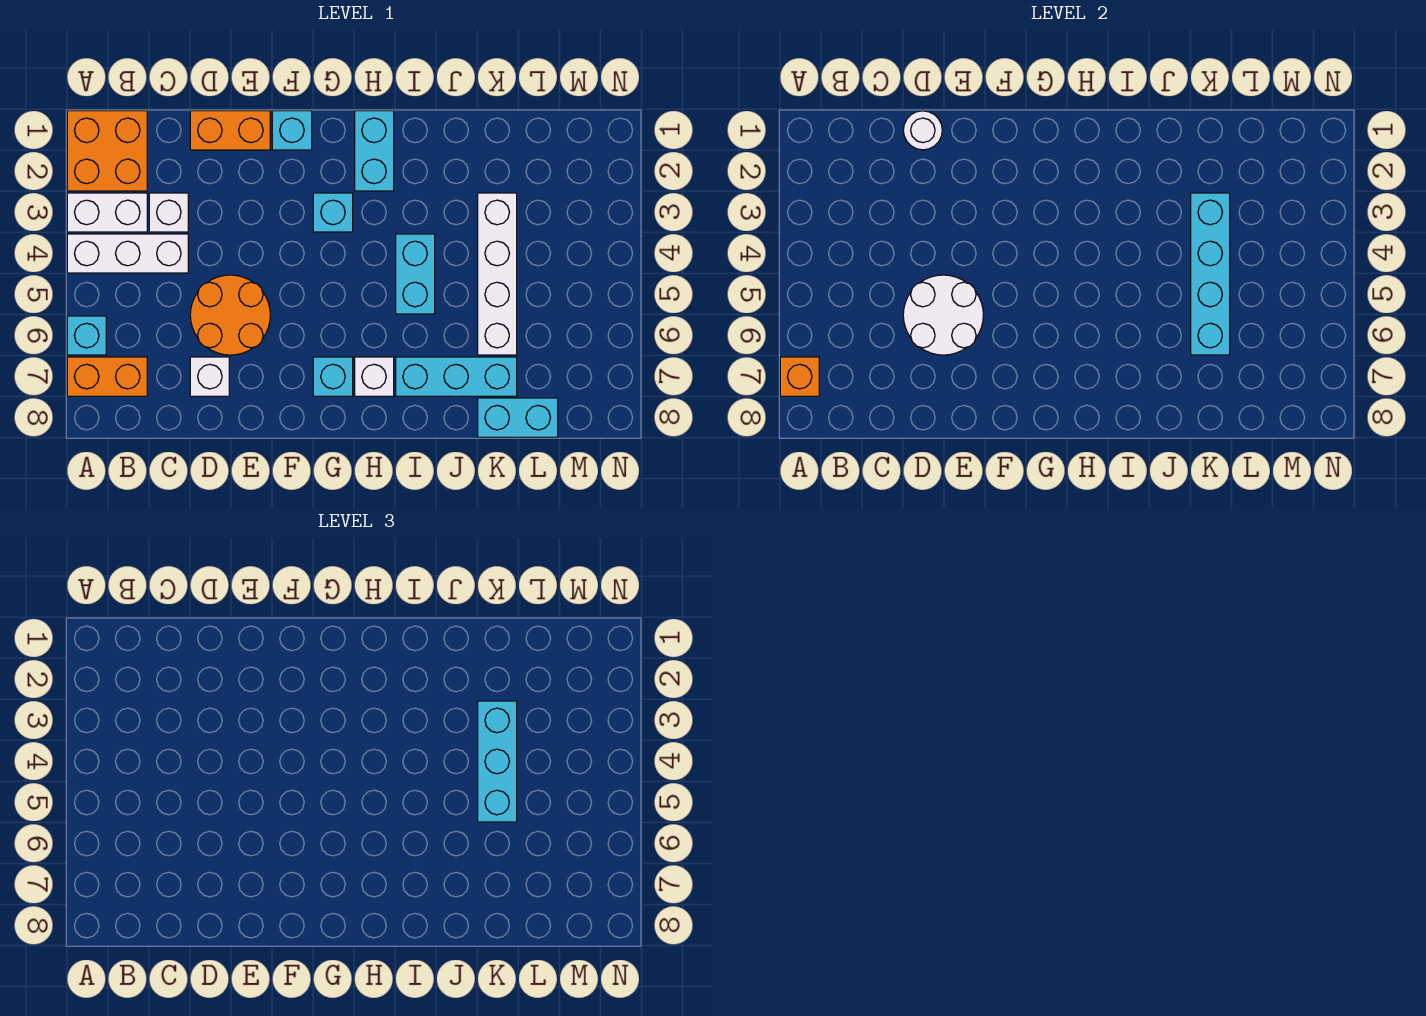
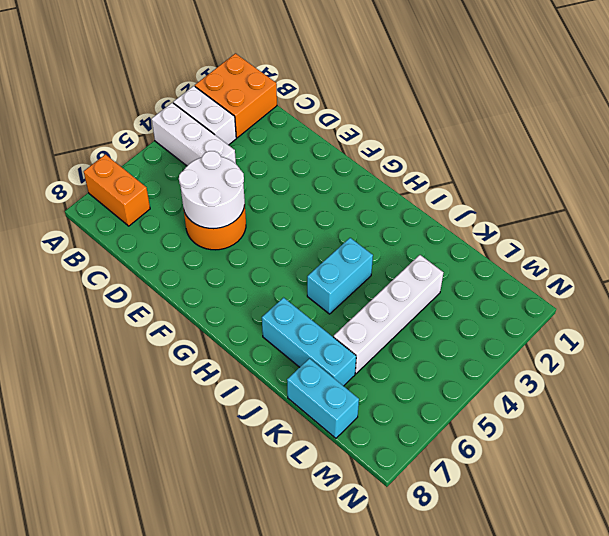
none -> cyan brick A6 level 1
none -> white brick C3 level 1
none -> orange brick D1:E1 level 1

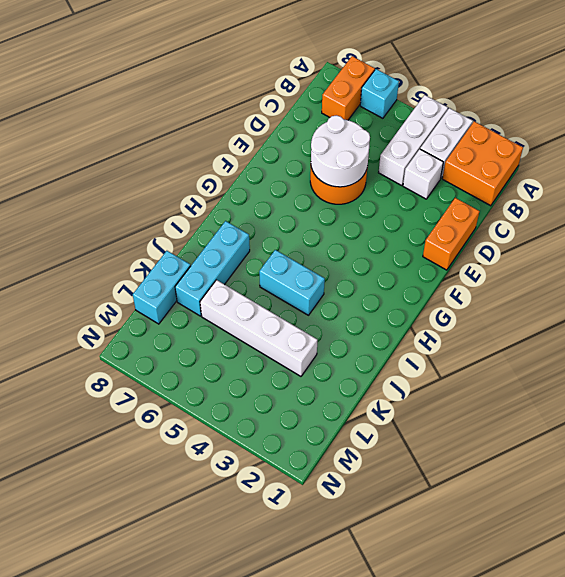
none -> white brick D7 level 1
none -> cyan brick F1 level 1
none -> cyan brick G3 level 1

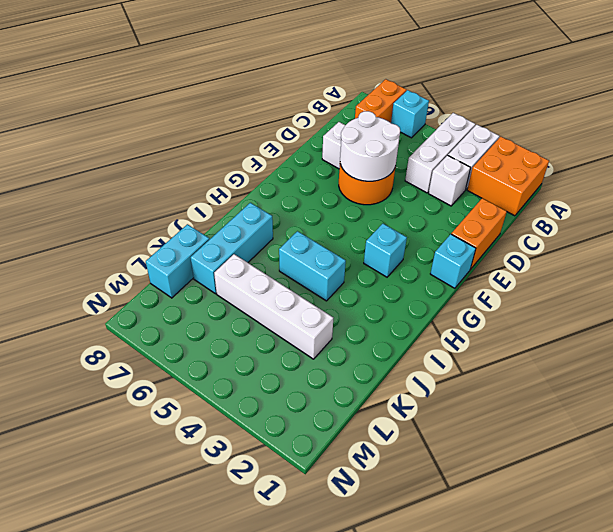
none -> cyan brick G7 level 1
none -> cyan brick H1:H2 level 1
none -> white brick H7 level 1

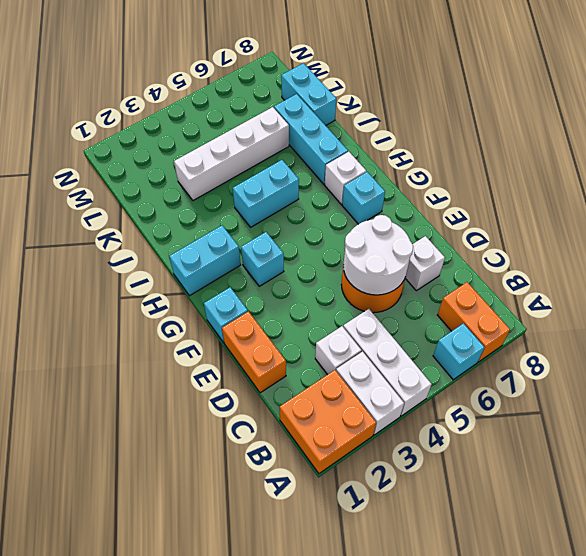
none -> orange brick A7 level 2
none -> white round brick D1 level 2
none -> cyan brick K3:K6 level 2

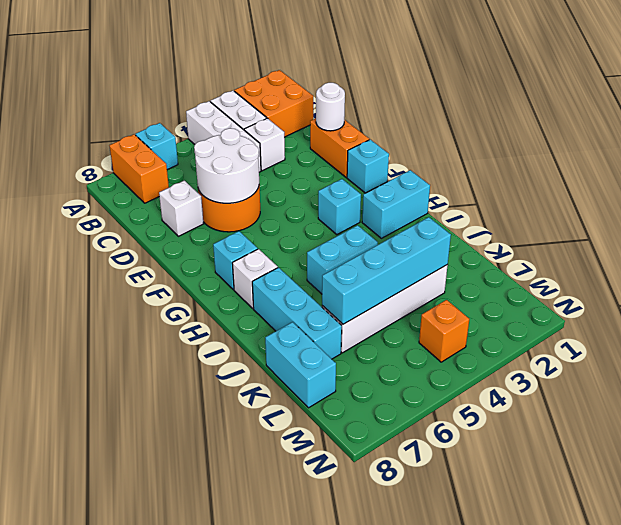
orange brick M4 level 1 -> orange brick A7 level 2
none -> cyan brick K3:K5 level 3

